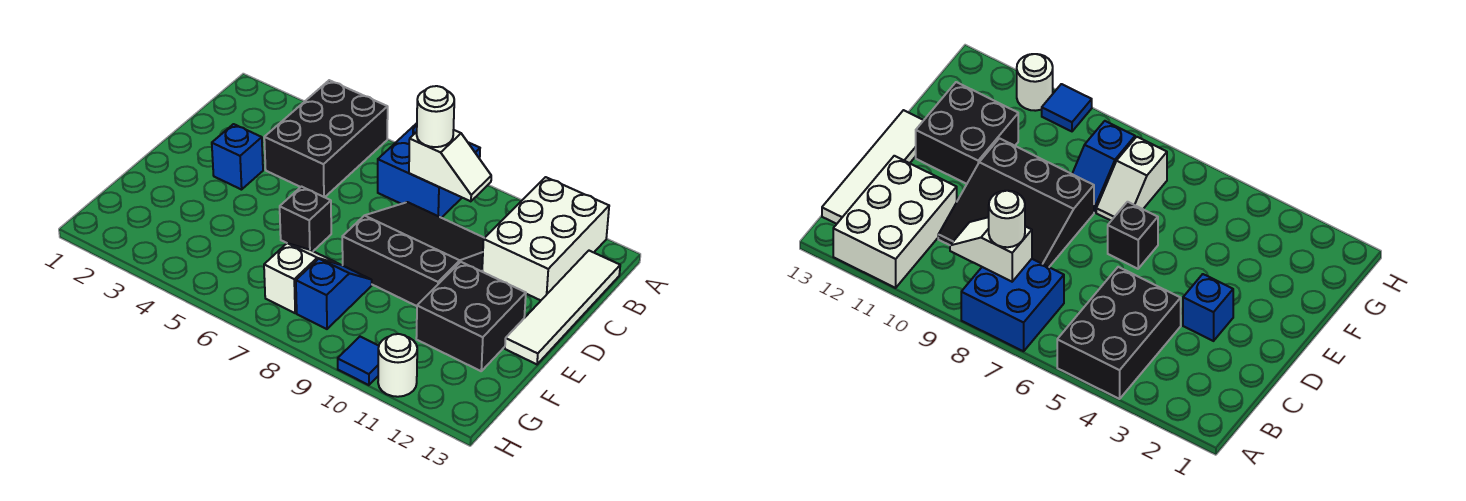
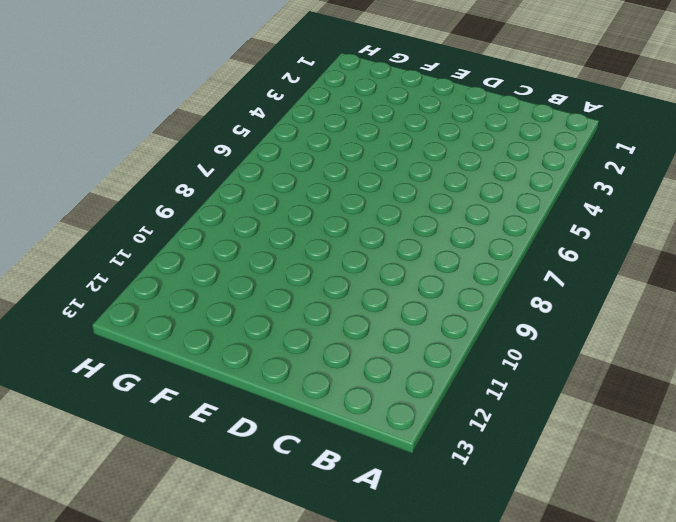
none -> black brick A4:C5 level 1
none -> blue brick A7:B8 level 1
none -> white brick A11:C12 level 1

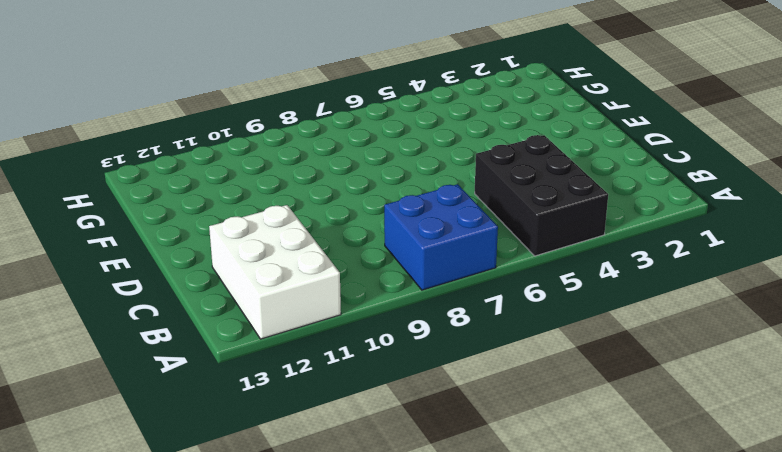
none -> white tile B13:E13 level 1
none -> black slope C8:E10 level 1 top E
none -> blue brick D3 level 1

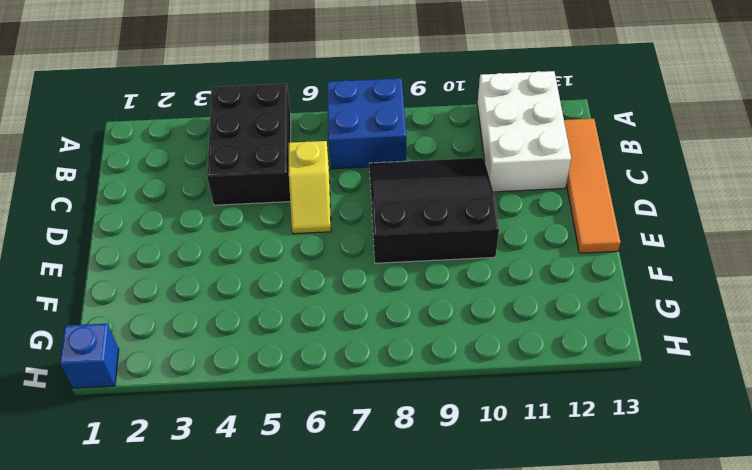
orange tile B13:E13 level 1 -> white tile B13:E13 level 1
yellow slope C6:D6 level 1 top C -> none
blue brick H1 level 1 -> blue brick D3 level 1
none -> black brick E6 level 1
none -> black brick E11:F12 level 1
none -> white slope F7:G7 level 1 top G

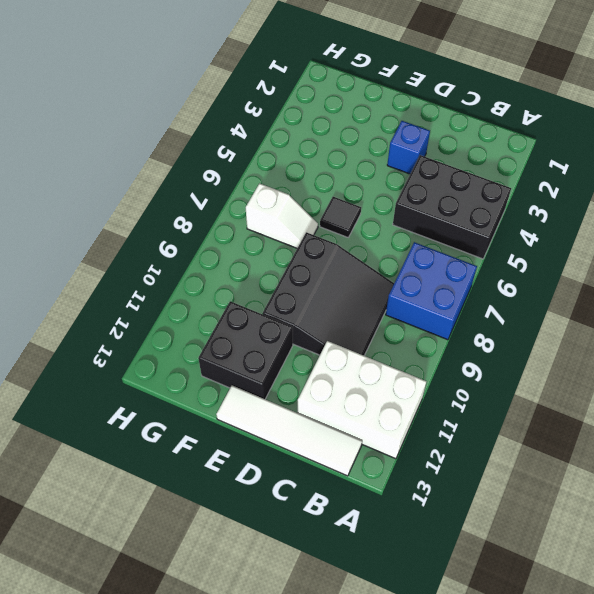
black tile E6 level 1 -> black brick E6 level 1
none -> blue slope F8:G8 level 1 top G
none -> blue tile H10 level 1
none -> white round brick H11 level 1

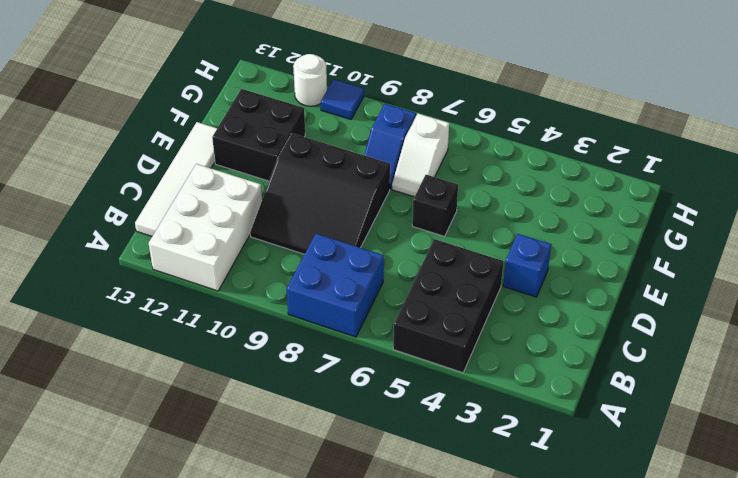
none -> white slope B8:B9 level 2 top 8
none -> white round brick B8 level 3

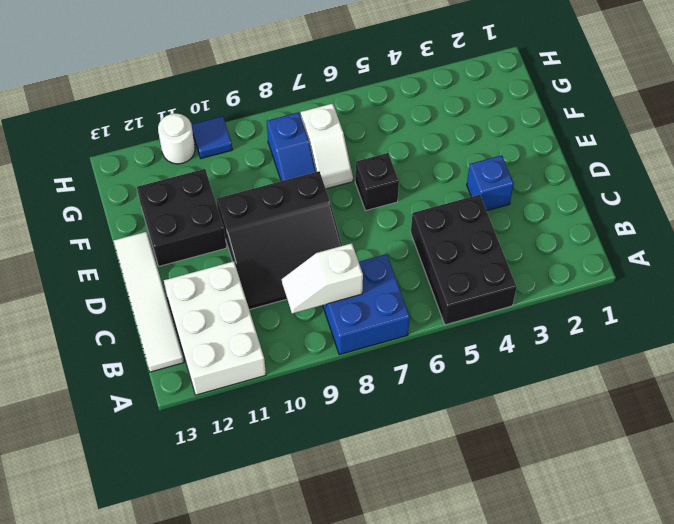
none -> white round brick B8 level 3

